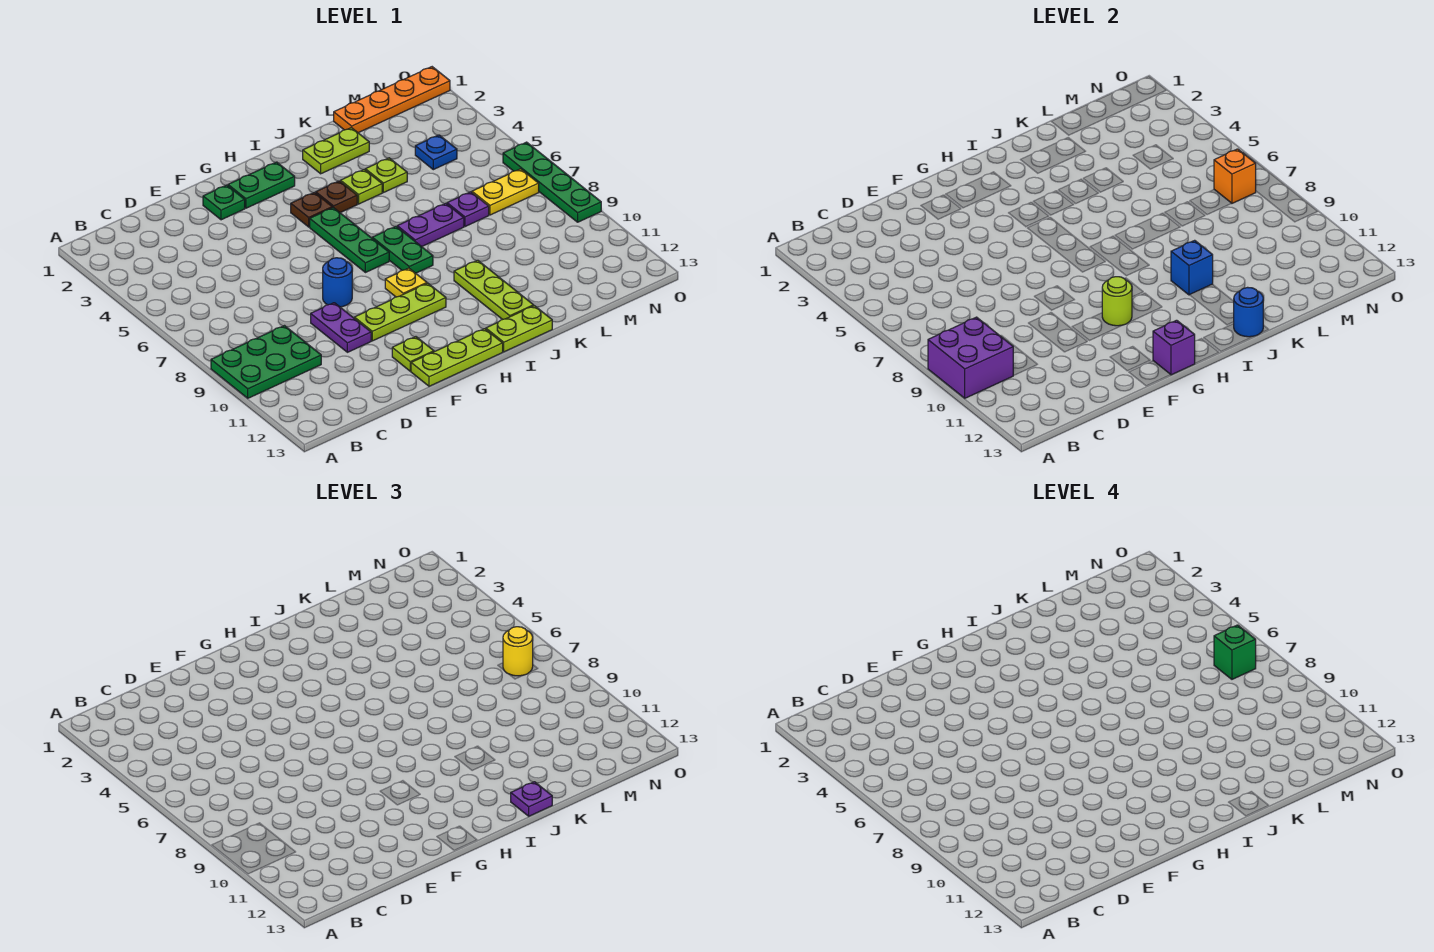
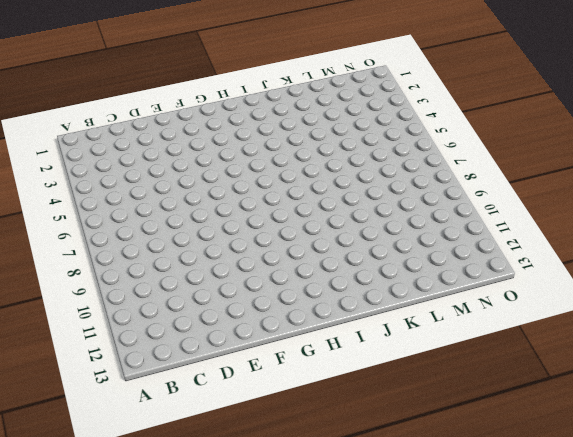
none -> green plate A9:C10 level 1
none -> purple plate E9:E10 level 1
none -> green plate F2 level 1
none -> blue round brick F8 level 1

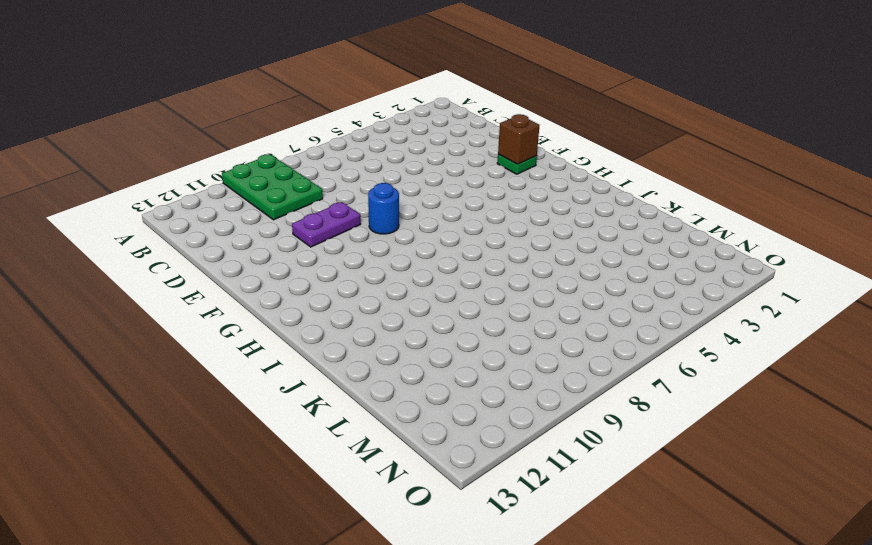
brown brick F2 level 2 -> none
none -> lime plate F10:H10 level 1
none -> lime plate F12 level 1
none -> lime plate F13:H13 level 1
none -> green plate G2:H2 level 1

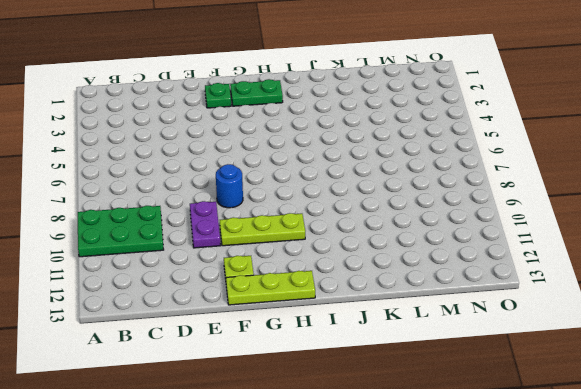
none -> brown plate H4 level 1
none -> green plate H5:H7 level 1
none -> yellow plate H9 level 1
none -> brown plate I4 level 1

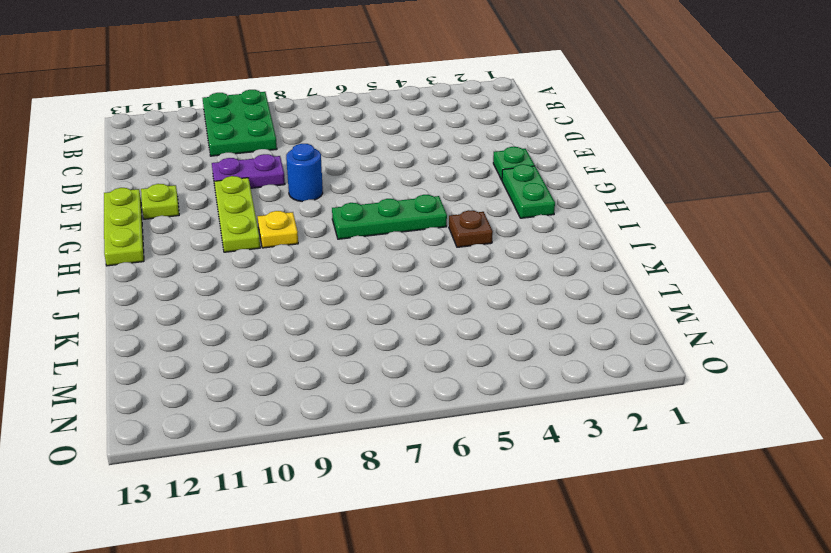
none -> brown plate H4 level 1
none -> green plate I7:I8 level 1
none -> lime plate I13:J13 level 1
none -> lime plate J2:K2 level 1

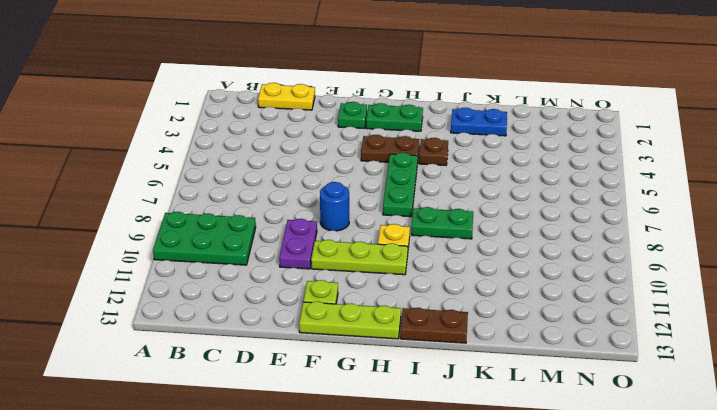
yellow plate C1:D1 level 1 -> yellow plate M7:N7 level 1
brown plate G4:H4 level 1 -> brown plate H4 level 1
green plate I8:J8 level 1 -> green plate I7:I8 level 1
brown plate I13:J13 level 1 -> lime plate I13:J13 level 1
blue plate J2:K2 level 1 -> lime plate J2:K2 level 1
none -> lime plate J4 level 1
none -> purple plate J7:K7 level 1
none -> lime plate J10:J12 level 1
none -> lime plate K4 level 1

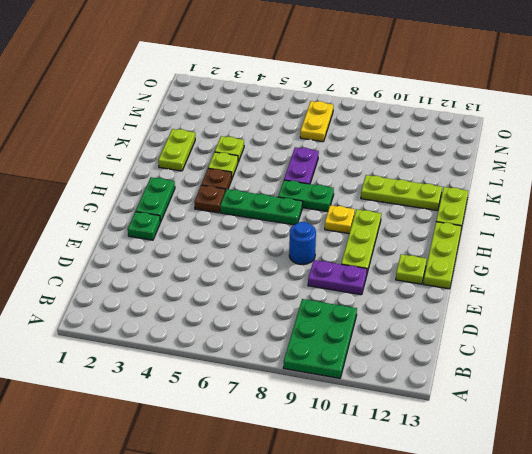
none -> orange plate L1:O1 level 1
none -> purple plate L7 level 1
none -> blue plate M4 level 1
none -> green plate O6:O9 level 1

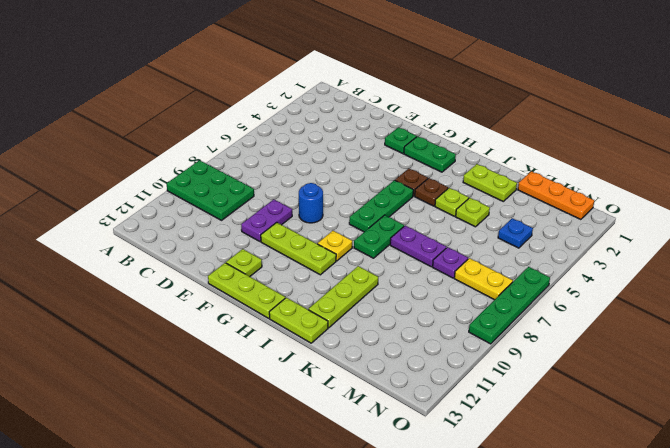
orange plate L1:N1 level 1 -> orange plate L1:O1 level 1
none -> purple brick A9:B10 level 2
none -> lime round brick G10 level 2
none -> purple brick G13 level 2
none -> blue brick J10 level 2

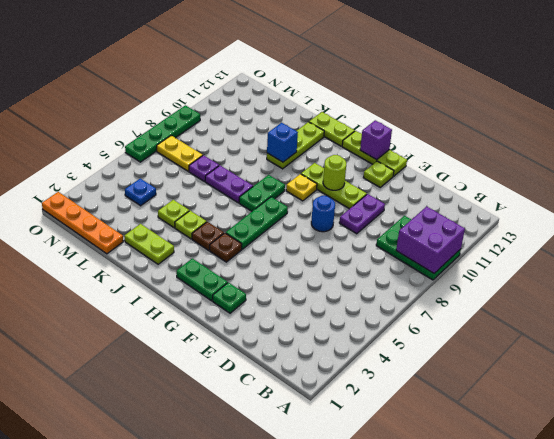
none -> blue round brick J13 level 2
none -> orange brick N7 level 2
none -> purple plate J13 level 3
none -> yellow round brick N7 level 3

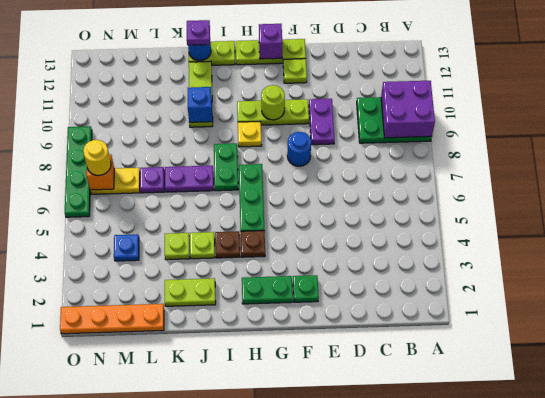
none -> green brick N7 level 4

